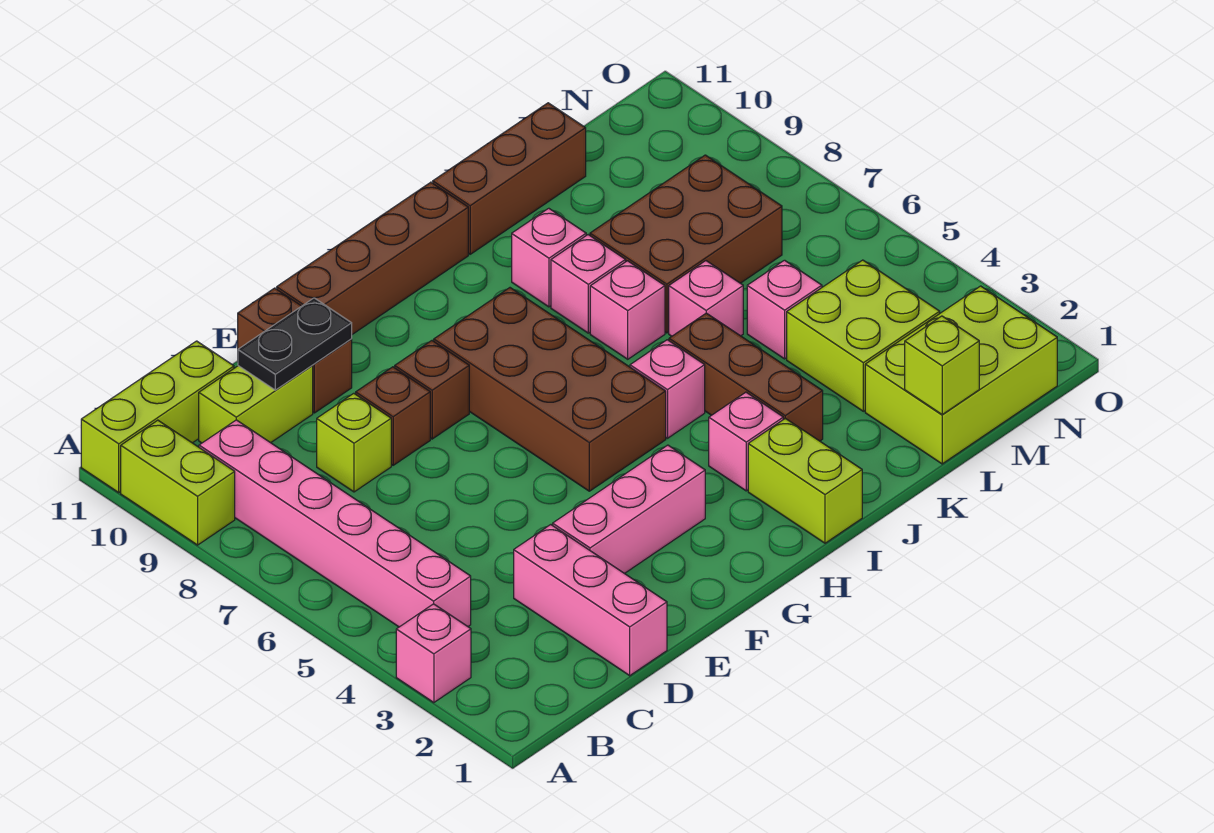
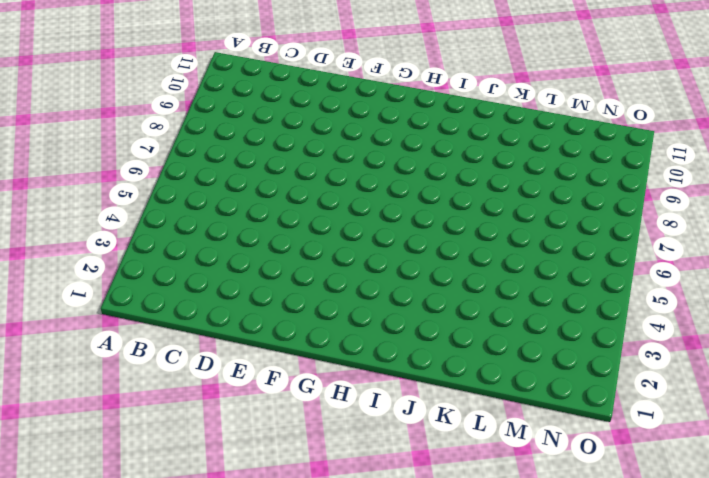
none -> pink brick A3 level 1
none -> lime brick A9:A10 level 1
none -> lime brick A11:C11 level 1

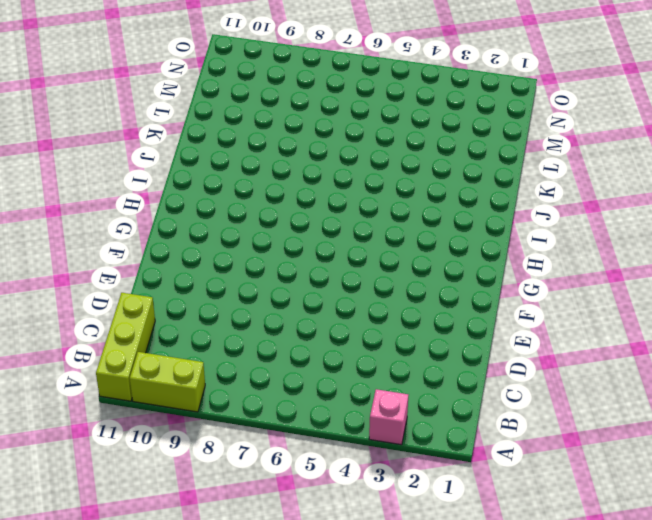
none -> pink brick B4:B9 level 1
none -> lime brick C10:D10 level 1
none -> pink brick D1:D3 level 1

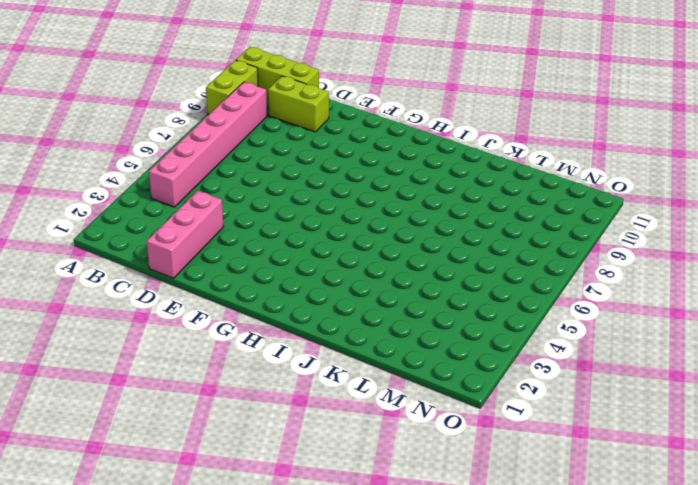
none -> pink brick A3 level 1
none -> lime brick D8 level 1
none -> pink brick E3:G3 level 1

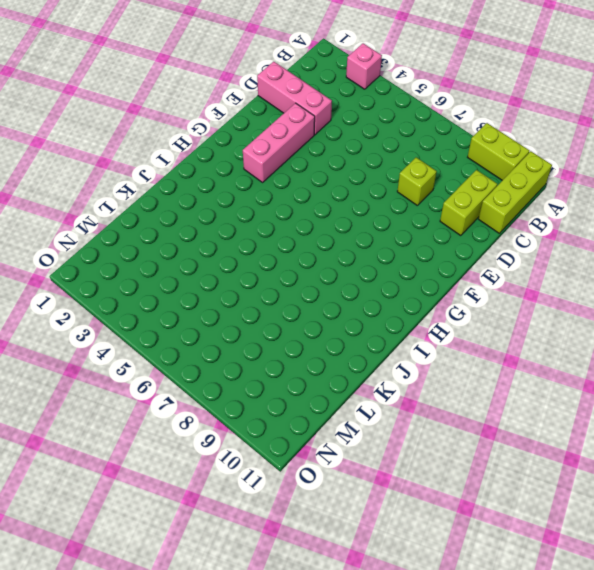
none -> pink brick B4:B9 level 1
none -> brown brick E8 level 1
none -> brown brick E10:E11 level 1

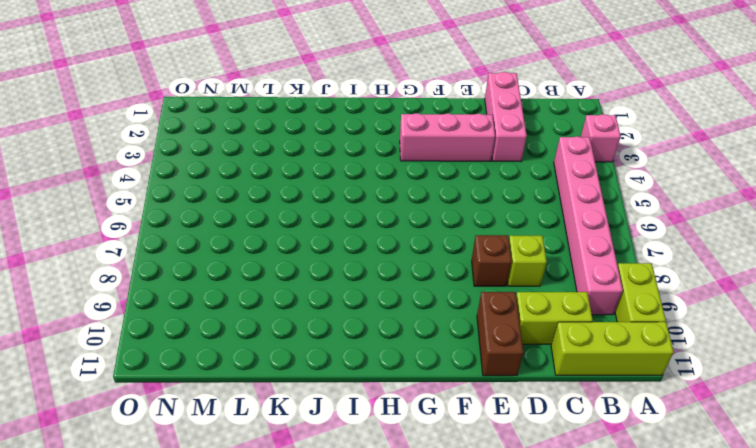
none -> brown brick F8 level 1
none -> brown brick F11:I11 level 1
none -> brown brick G5:H8 level 1

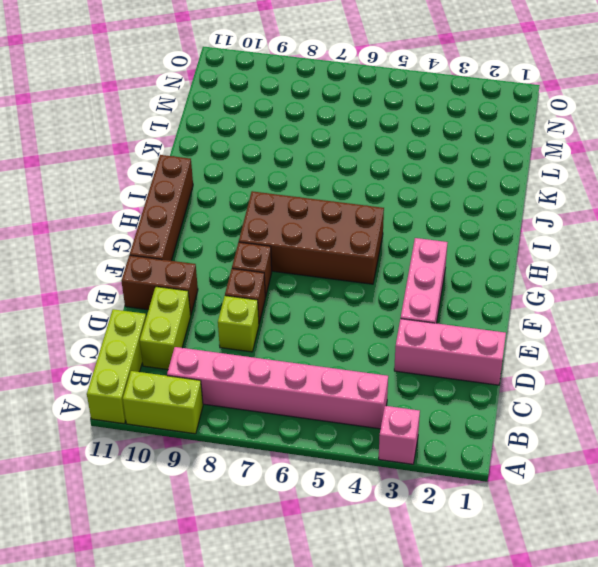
none -> lime brick I1:I2 level 1
none -> pink brick I3 level 1
none -> pink brick I5 level 1

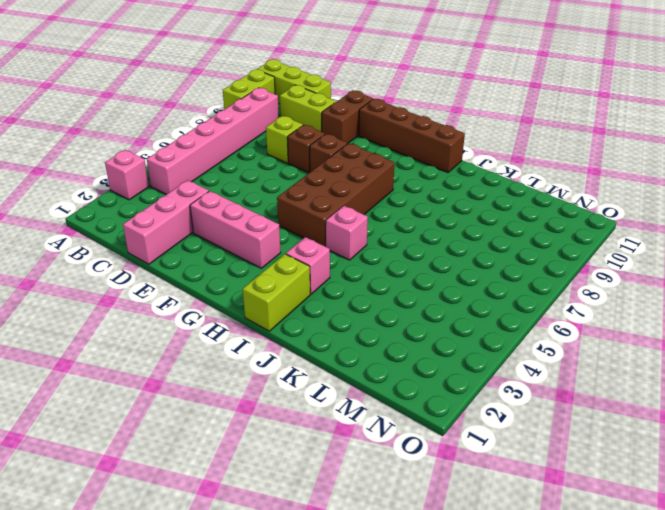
none -> brown brick J3:J5 level 1
none -> pink brick J7 level 1
none -> pink brick J8 level 1

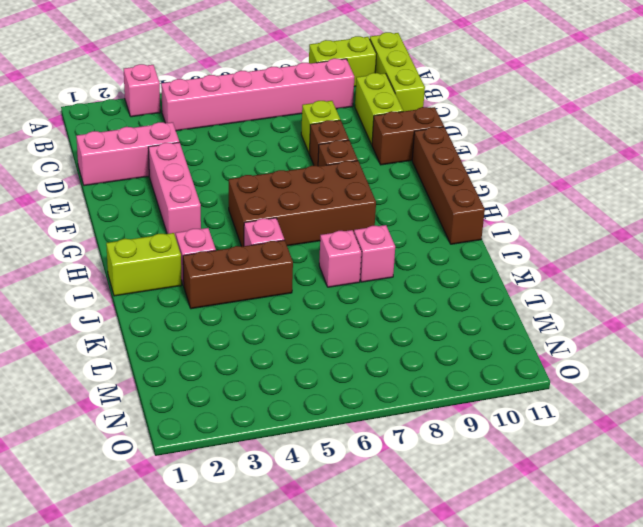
none -> pink brick J9 level 1
none -> brown brick J11:L11 level 1
none -> pink brick K6 level 1

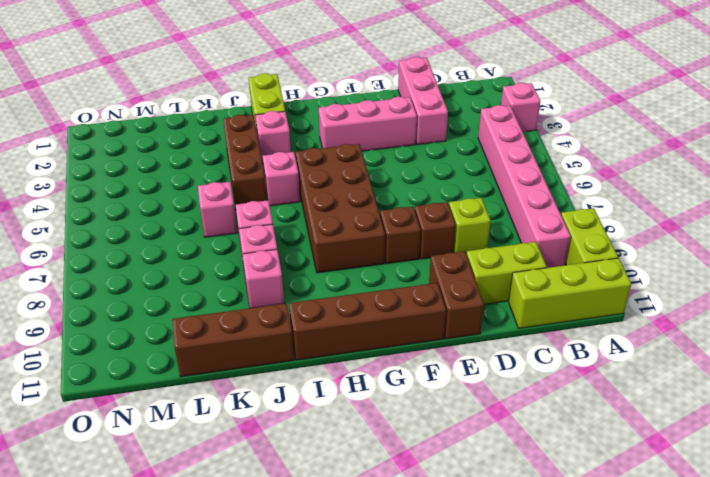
none -> brown brick K7:M8 level 1
none -> lime brick L1:N2 level 1
none -> lime brick L3:M4 level 1

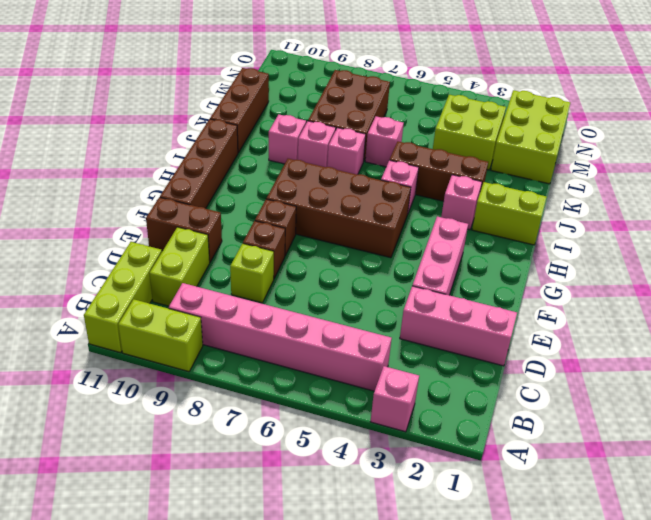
none -> pink brick L5 level 1
none -> black plate D10:E10 level 2
none -> lime brick L1 level 2

